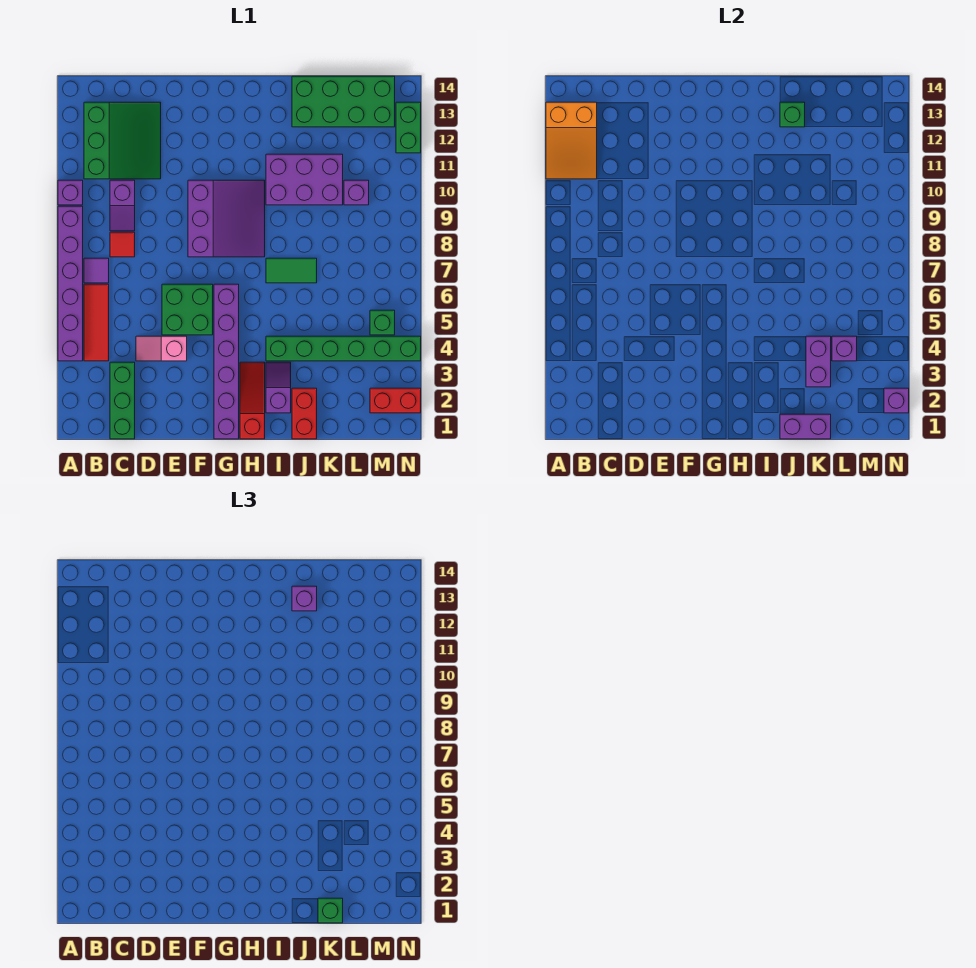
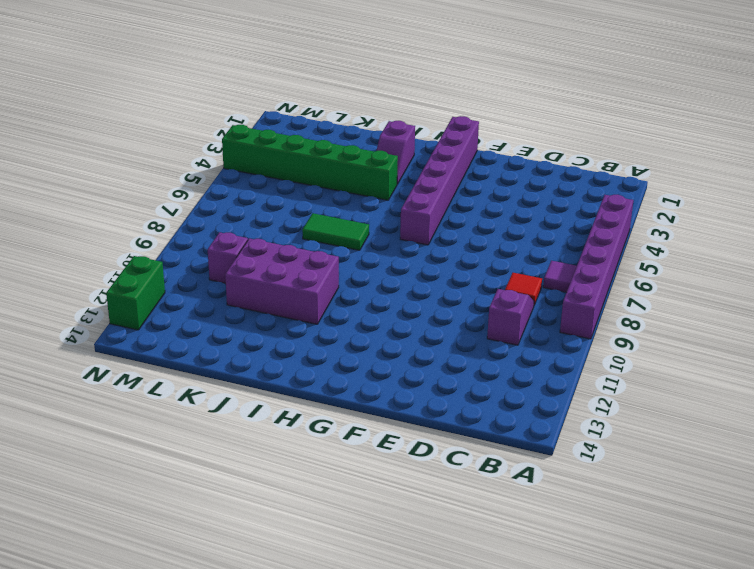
none -> purple brick A10 level 1
none -> red tile B4:B6 level 1
none -> green slope B11:D13 level 1 top B
none -> green brick C1:C3 level 1

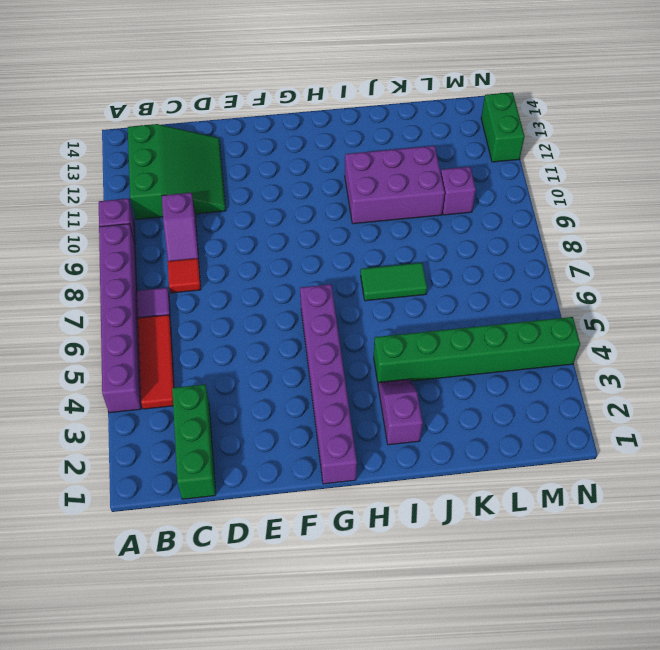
none -> pink slope D4:E4 level 1 top E
none -> green brick E5:F6 level 1
none -> purple slope F8:H10 level 1 top F
none -> red slope H1:H3 level 1 top 1

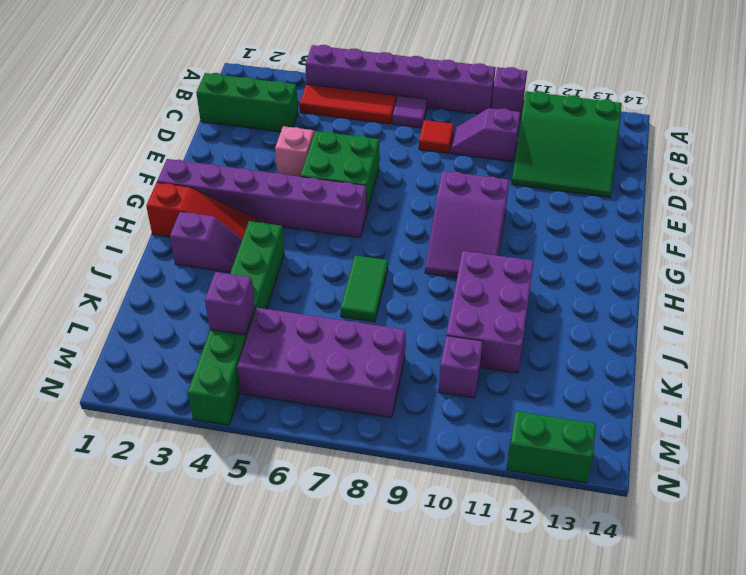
purple slope F9:H10 level 1 top F -> purple slope F8:H10 level 1 top F
purple brick L5:M8 level 1 -> green brick M5 level 1
none -> red brick J1:J2 level 1
none -> green brick J13:M14 level 1
none -> red brick M2:N2 level 1
none -> orange slope A11:B13 level 2 top 13

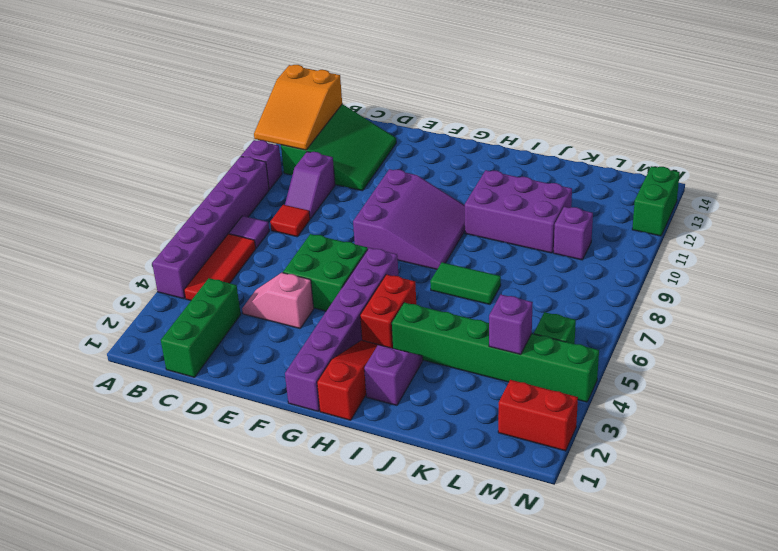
red brick H4:H5 level 1 -> red brick J1:J2 level 1
none -> green brick J13:M14 level 1
none -> purple brick J1:K1 level 2
none -> green brick J13 level 2
none -> purple brick K3:K4 level 2

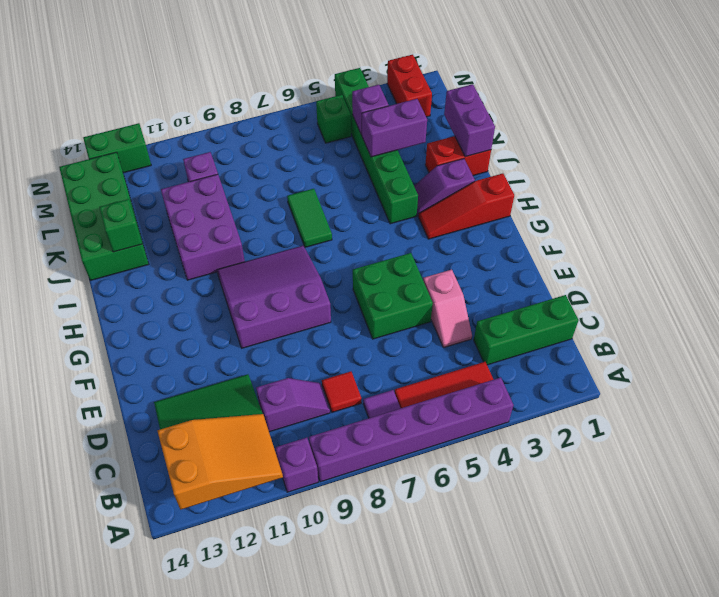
none -> purple brick G1:G6 level 1
none -> purple brick N2 level 2
none -> purple brick J13 level 3
none -> green brick K1 level 3

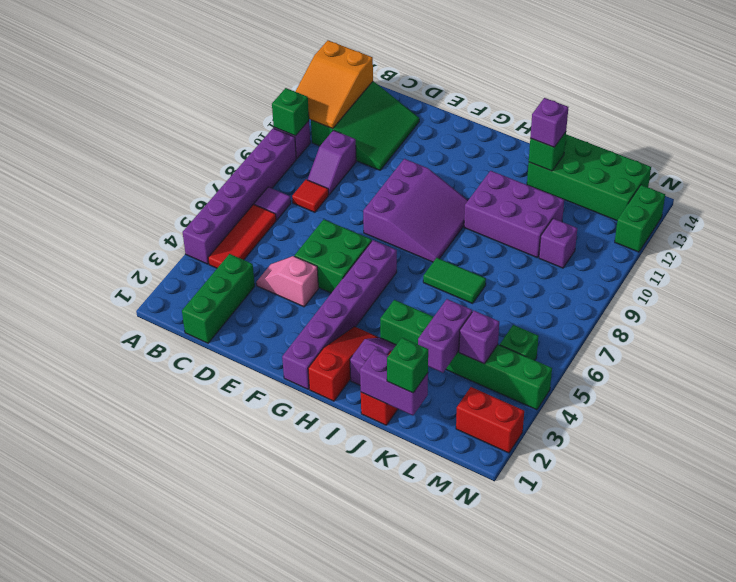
green brick A10 level 2 -> none
none -> purple brick N2 level 2

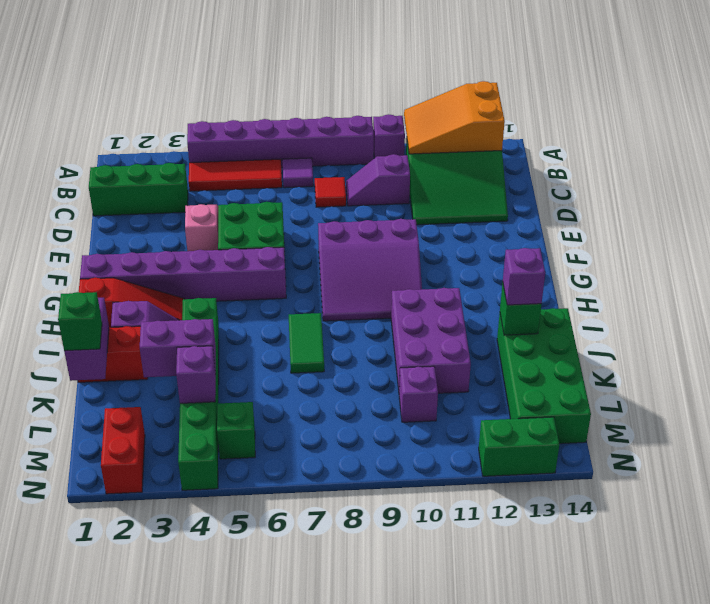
none -> purple brick N2 level 2

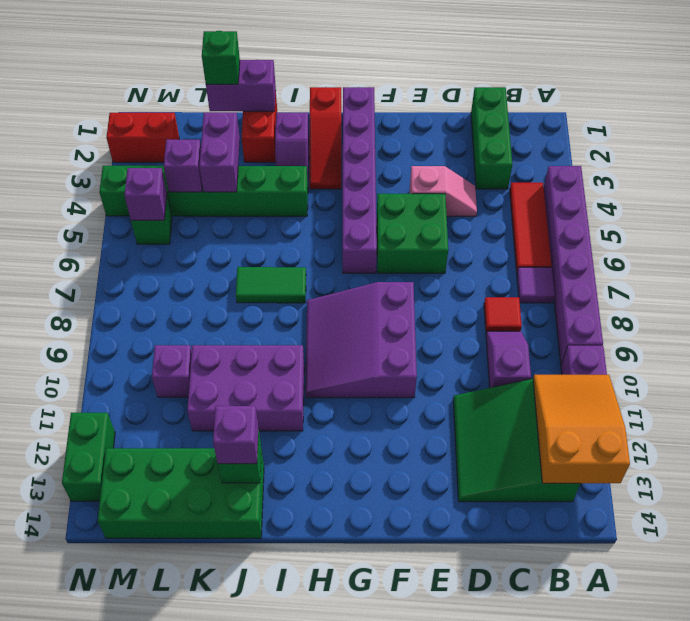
purple brick M5 level 2 -> purple brick N2 level 2

